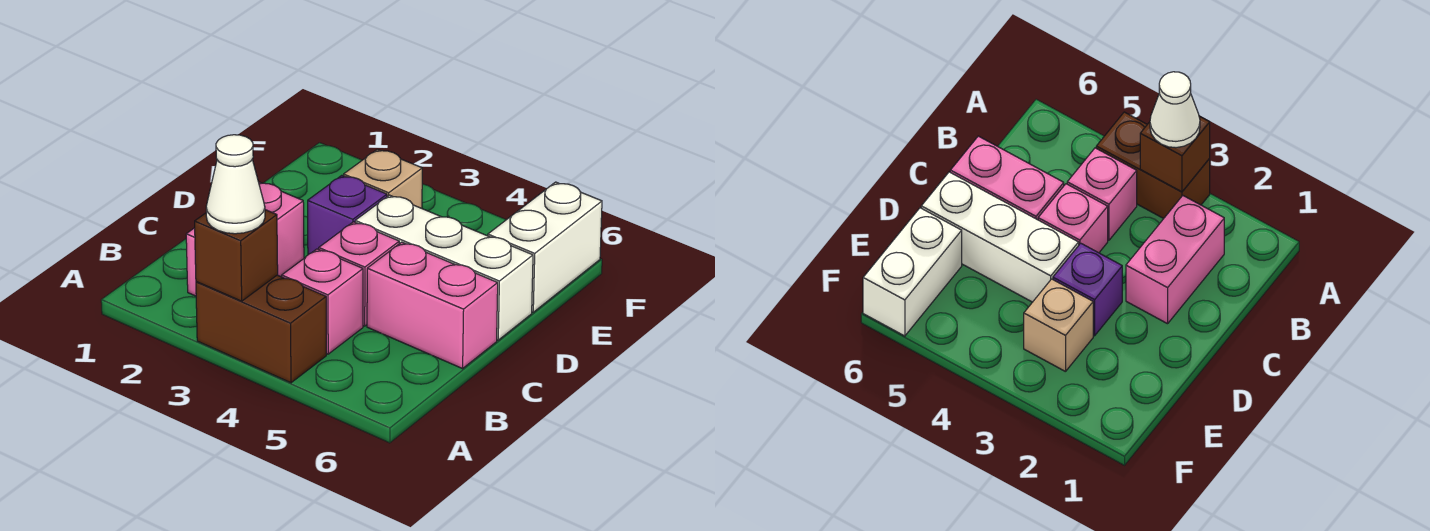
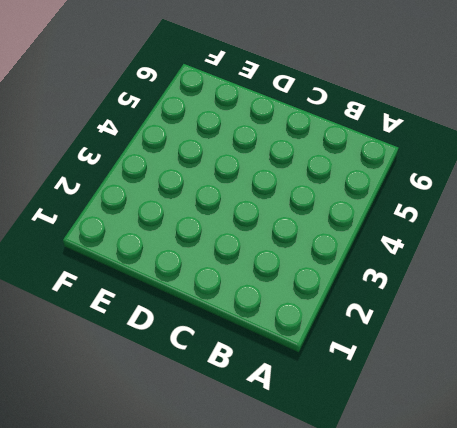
none -> brown brick A3:A4 level 1
none -> pink brick B2:C2 level 1

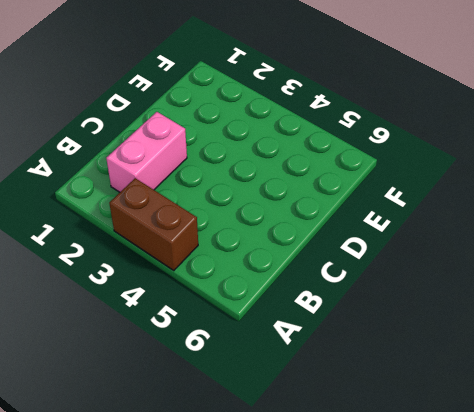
none -> pink brick B4 level 1
none -> pink brick C4 level 1

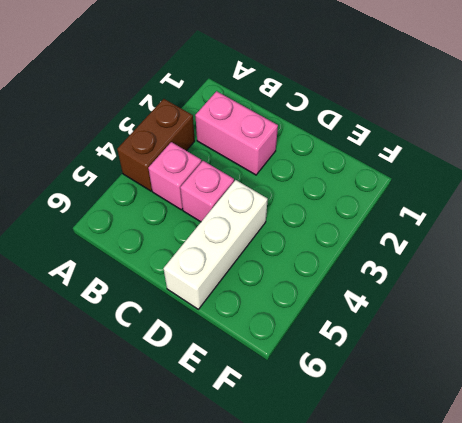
none -> pink brick C5:C6 level 1
none -> purple brick D3 level 1

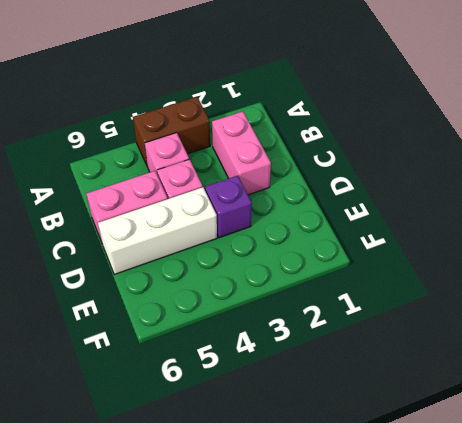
none -> tan brick E3 level 1
none -> white brick E6:F6 level 1

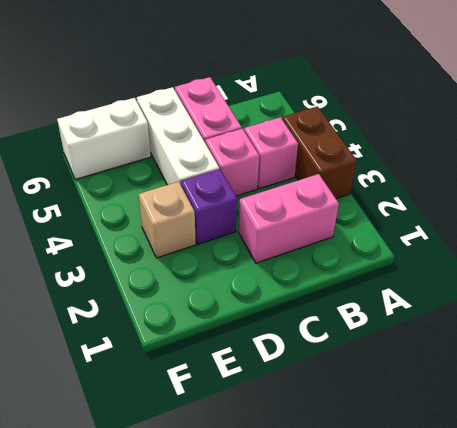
none -> brown brick A3 level 2
none -> white cone A3 level 3

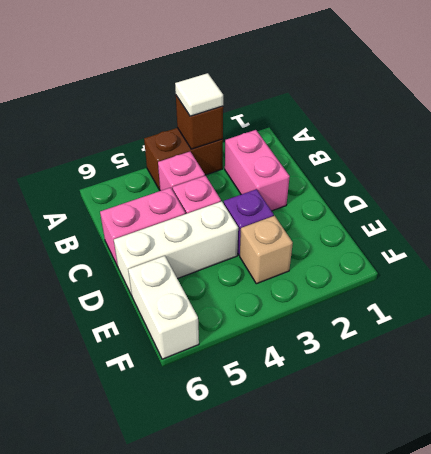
white tile A3 level 3 -> white cone A3 level 3

